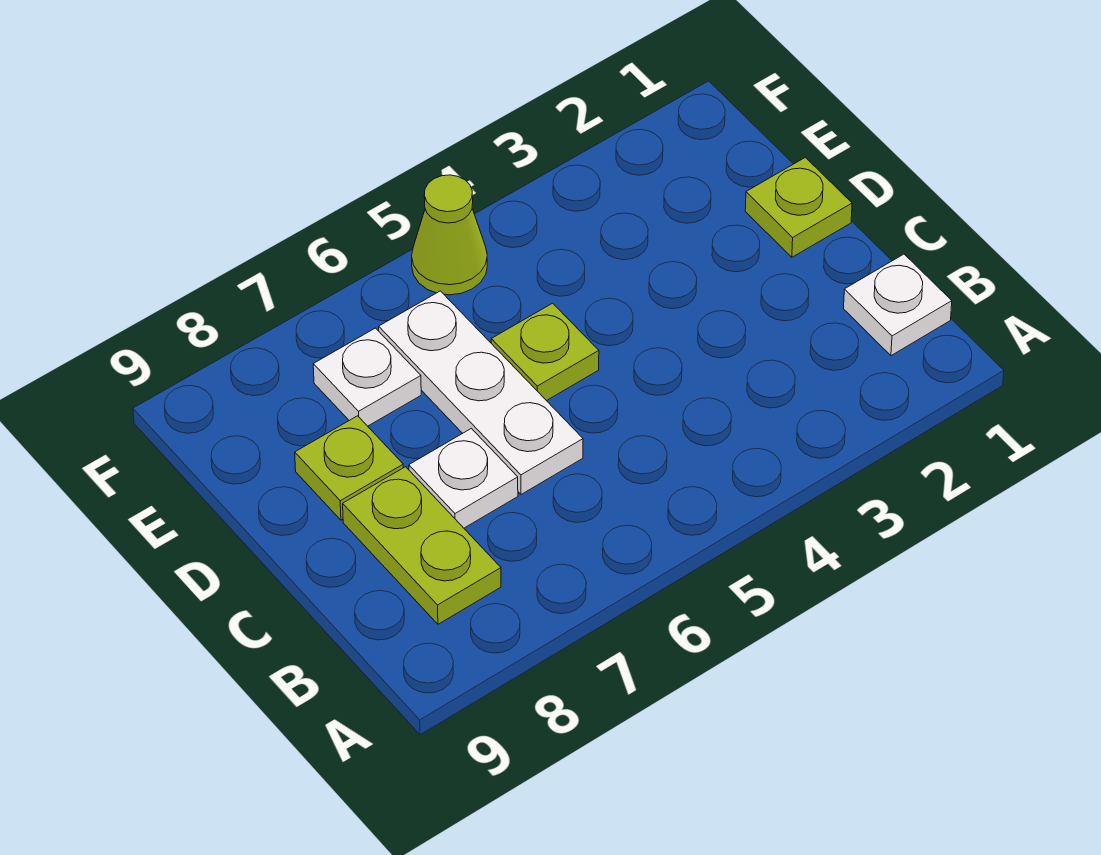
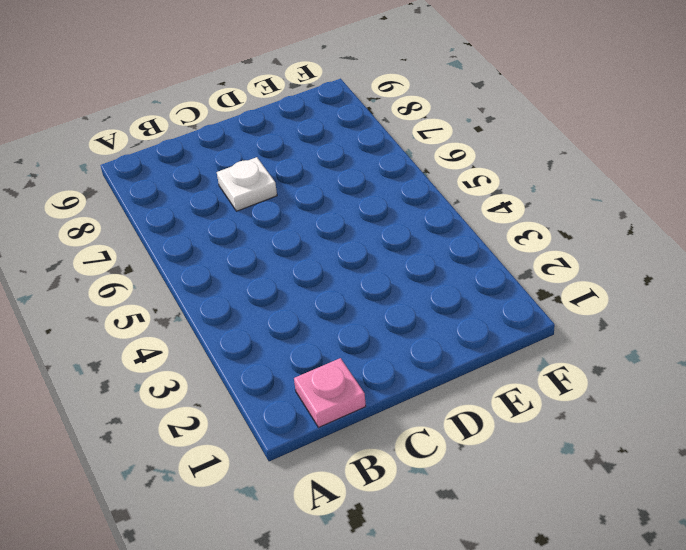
pink plate B1 level 1 -> white plate B1 level 1
none -> lime plate B8:C8 level 1
none -> white plate C6:E6 level 1

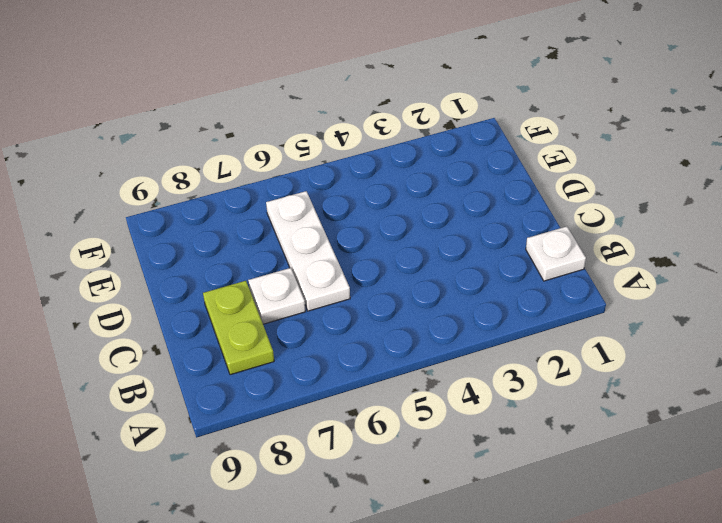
none -> lime plate D1 level 1
none -> lime plate D5 level 1

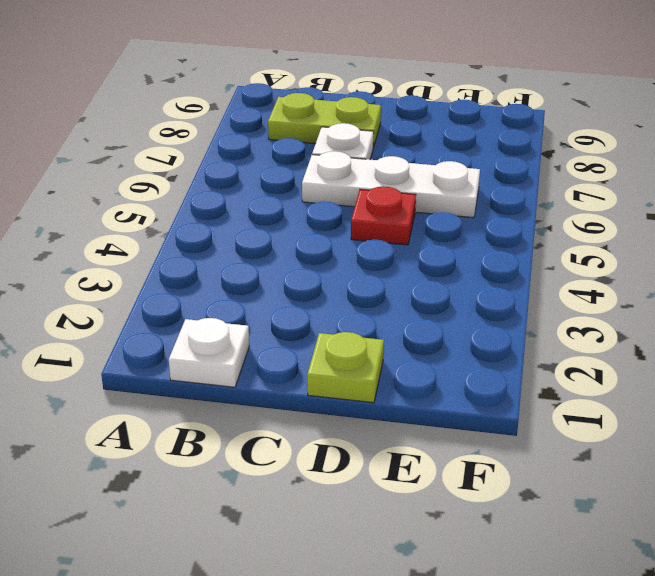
red plate D5 level 1 -> lime plate D5 level 1
none -> lime plate D8 level 1
none -> white plate E7 level 1

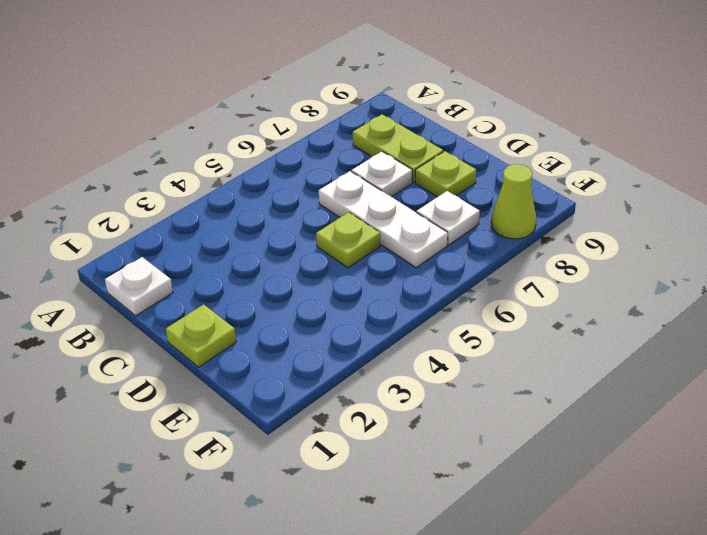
lime cone F8 level 1 -> lime cone F5 level 1

